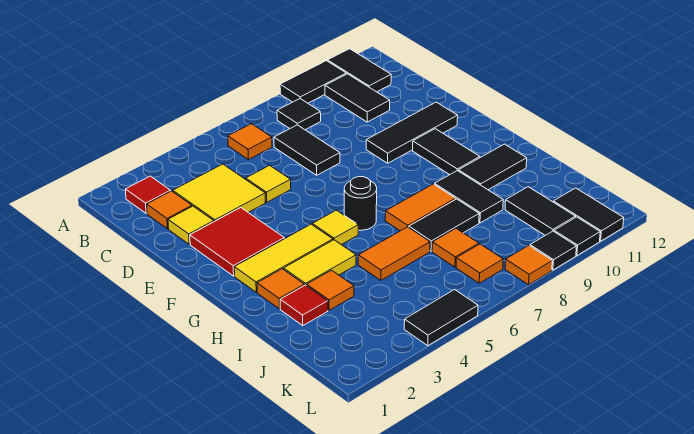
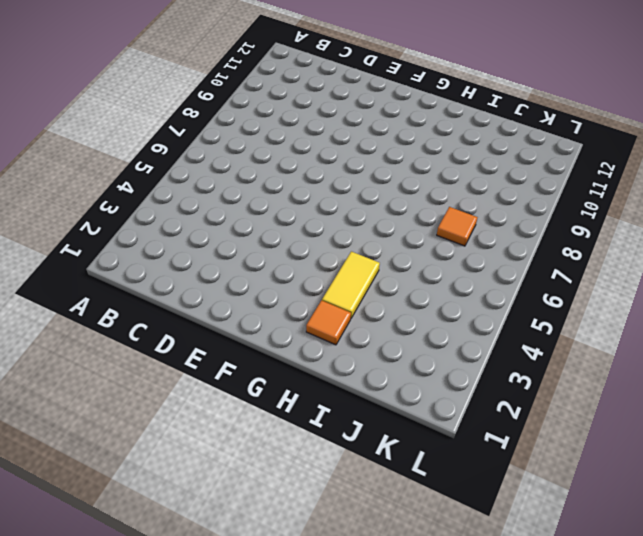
none -> black tile A9:A10 level 1
none -> black tile A11:B11 level 1
none -> red tile B2 level 1
none -> orange tile B6 level 1

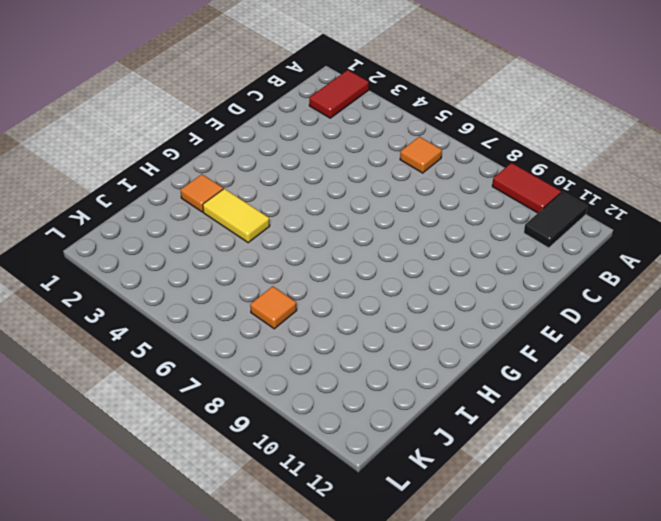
red tile A2:B2 level 1 -> red tile B2 level 1
red tile A9:A10 level 1 -> black tile A9:A10 level 1
none -> black tile B8 level 1
none -> black tile B10:C10 level 1
none -> orange tile C2 level 1
none -> yellow tile C3:D4 level 1

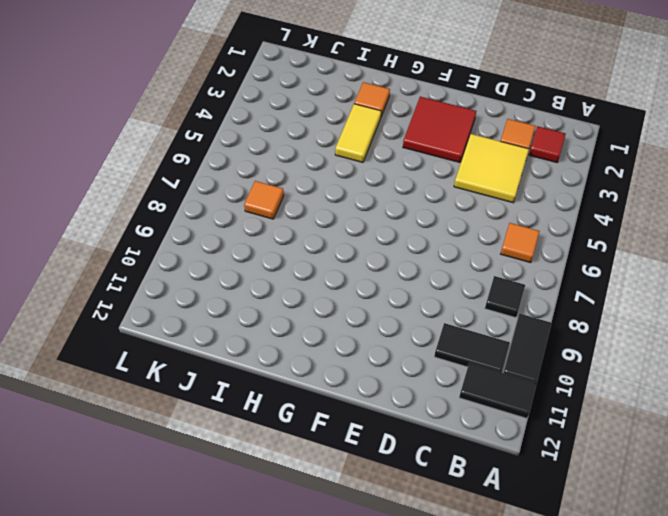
none -> black tile C7:D7 level 1
none -> yellow tile D2 level 1
none -> yellow tile D5 level 1
none -> black tile E9:E11 level 1

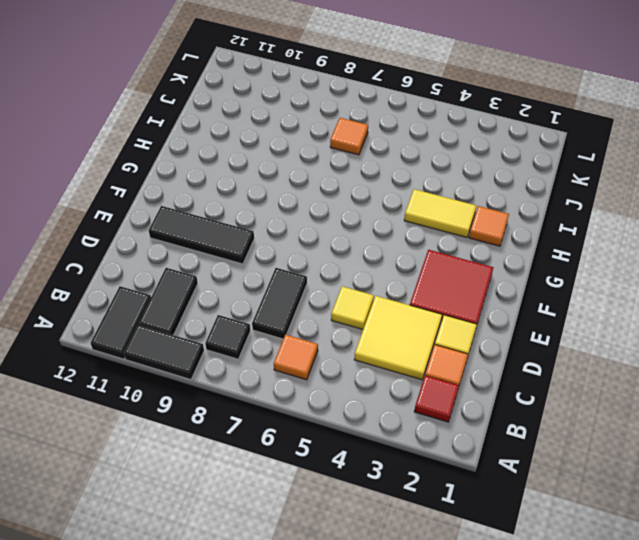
none -> black tile F10:G10 level 1
none -> yellow tile G2:G4 level 1
none -> yellow tile G5 level 1
none -> black round brick G6 level 1

